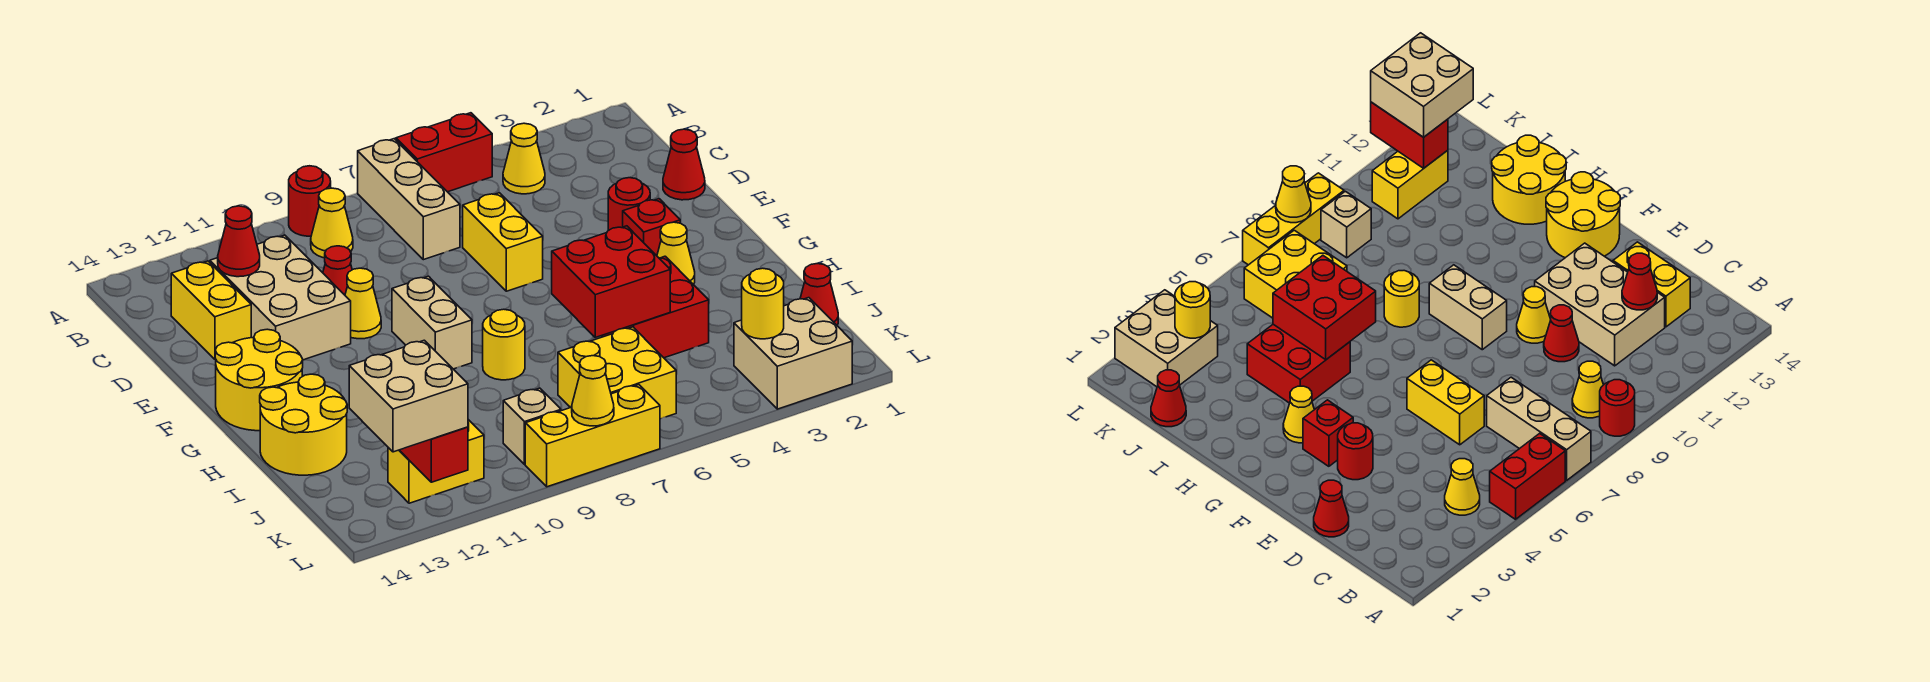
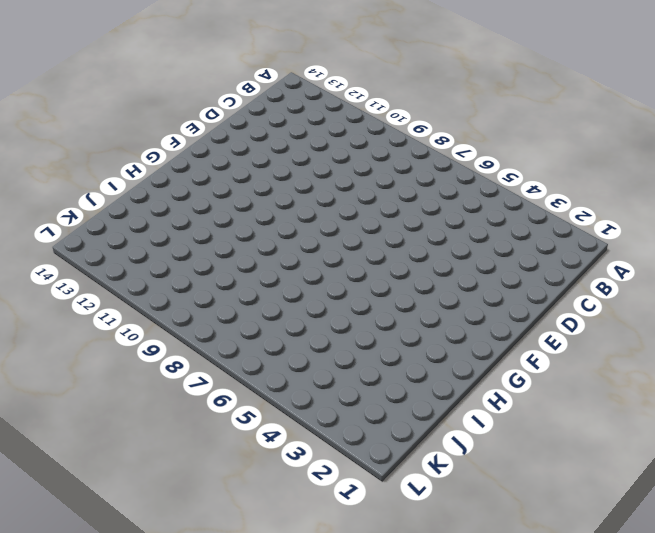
none -> red brick A5:A6 level 1
none -> tan brick A7:C7 level 1
none -> red round brick A9 level 1
none -> yellow cone B4 level 1

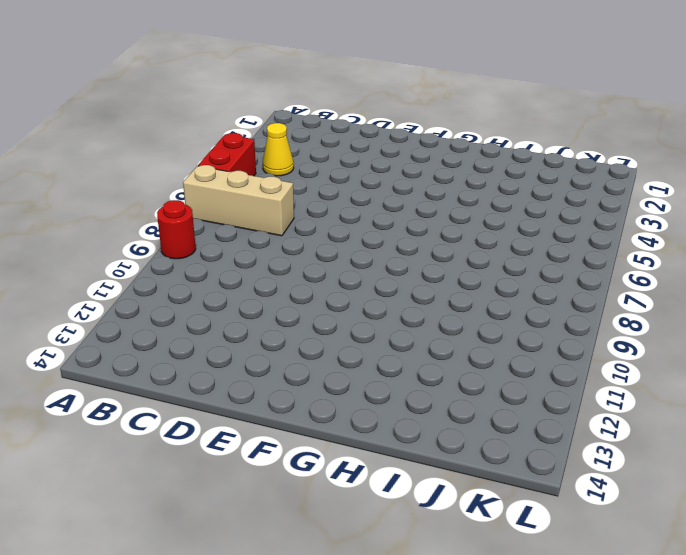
none -> yellow cone B9 level 1
none -> tan brick C11:E12 level 1
none -> yellow brick C13:D13 level 1
none -> red cone D1 level 1

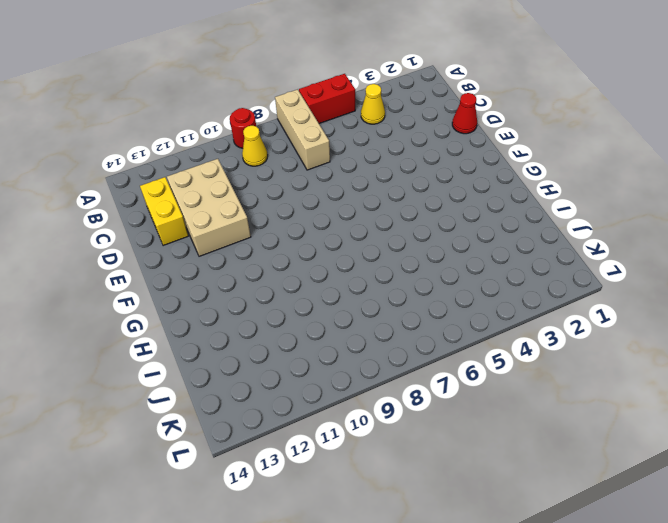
none -> yellow brick D6:E6 level 1
none -> red cone D10 level 1
none -> red round brick E3 level 1
none -> yellow cone E10 level 1

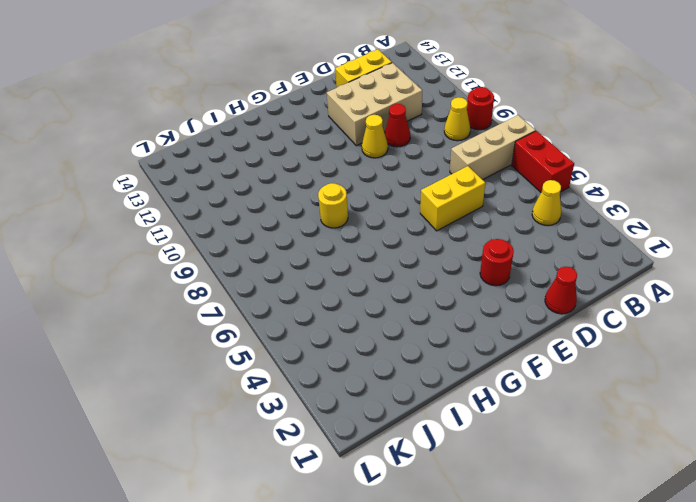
none -> red brick F3 level 1
none -> tan brick F9:G9 level 1
none -> yellow round brick F13:G14 level 1
none -> yellow cone G3 level 1

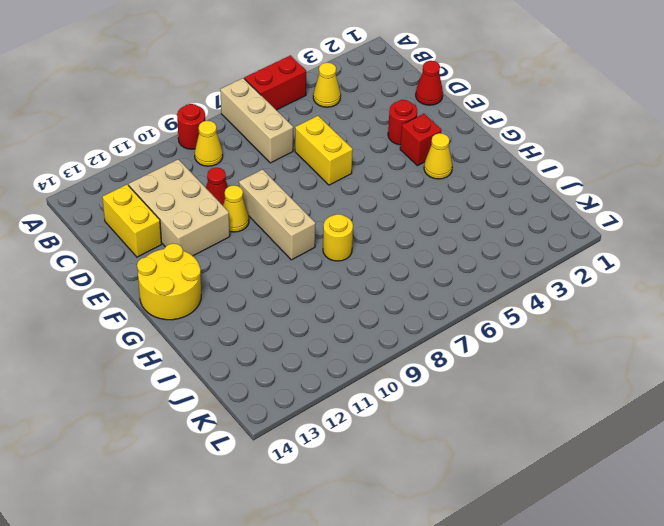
tan brick E9:G9 level 1 -> tan brick F9:G9 level 1
none -> red brick H4:I5 level 1
none -> yellow round brick H13:I14 level 1
none -> red cone J1 level 1
none -> yellow brick J6:K7 level 1

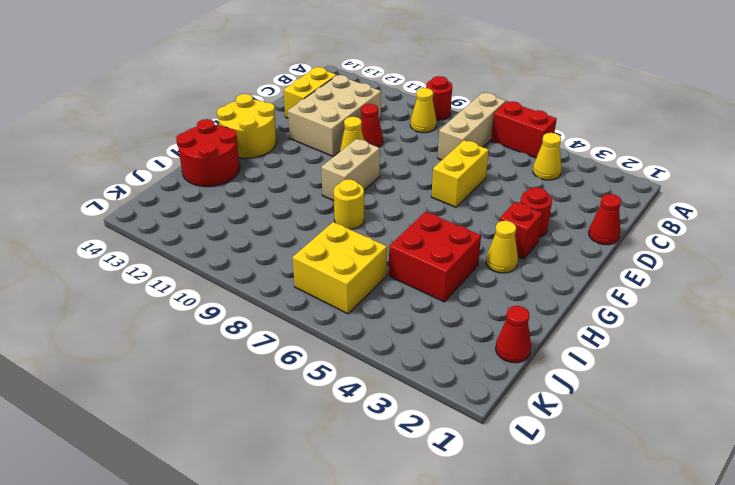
red round brick H13:I14 level 1 -> yellow round brick H13:I14 level 1
none -> tan brick K2:L3 level 1
none -> tan brick K9 level 1
none -> yellow brick K11:K12 level 1
none -> yellow brick L7:L9 level 1

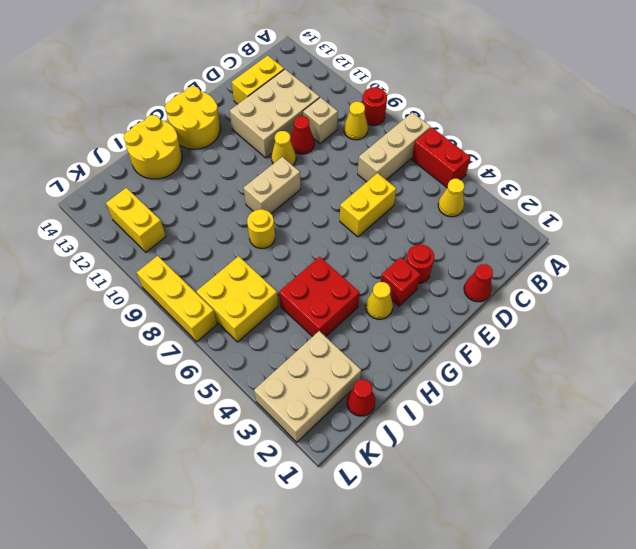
tan brick C10 level 1 -> tan brick K9 level 1
tan brick J2:L3 level 1 -> tan brick K2:L3 level 1
none -> red cone C12 level 2
none -> red brick H5:I6 level 2
none -> yellow round brick K3 level 2
none -> red brick K12:L12 level 2

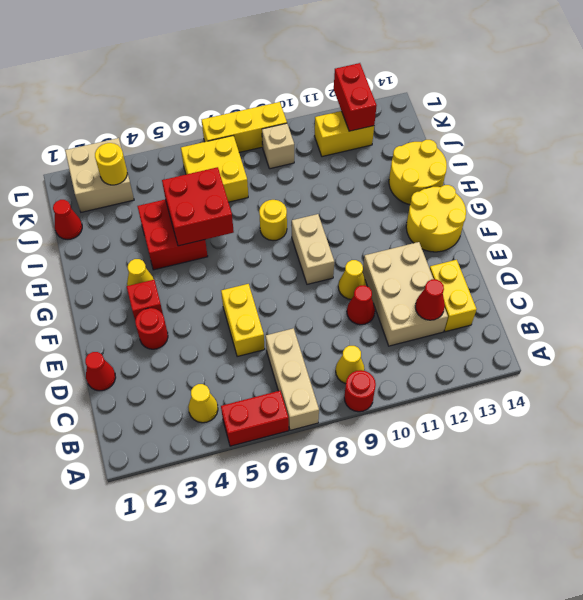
none -> yellow cone L8 level 2
none -> tan brick K12:L13 level 3

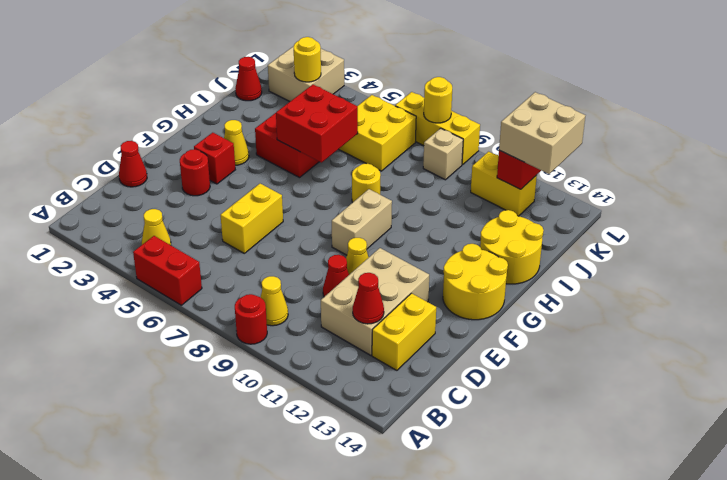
yellow round brick L8 level 2 -> yellow cone L8 level 2
none -> tan brick A7:C7 level 1

